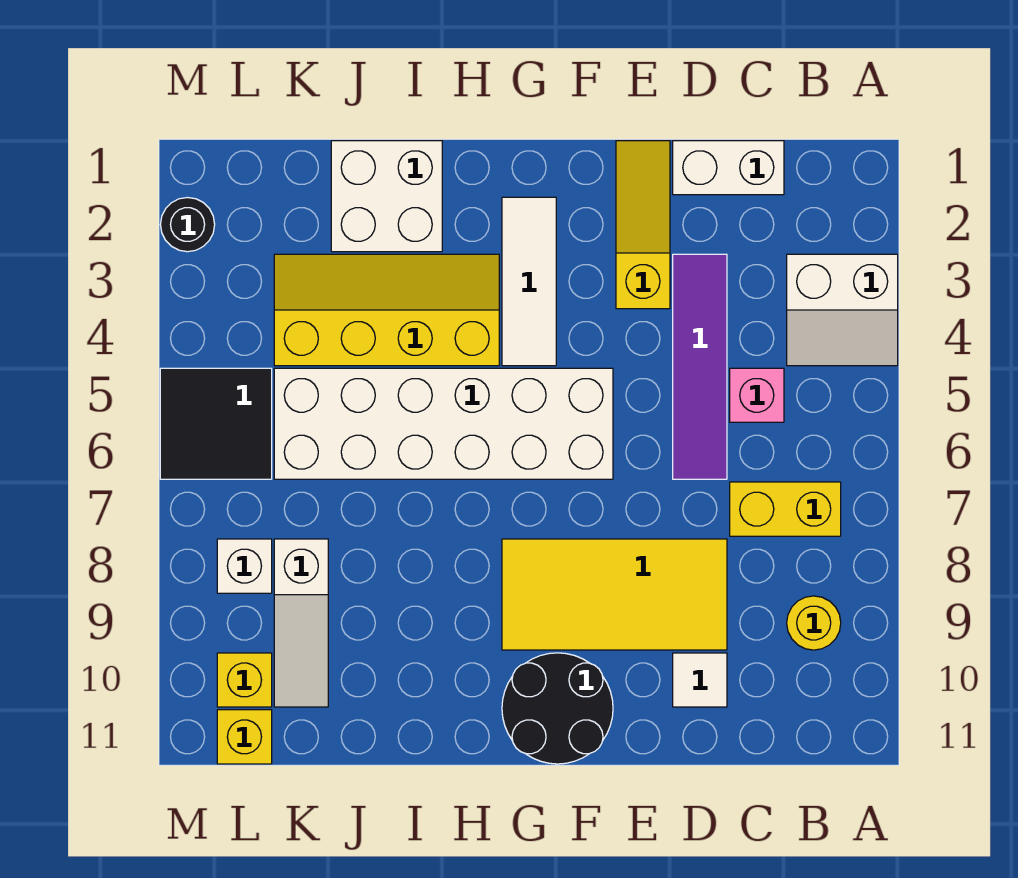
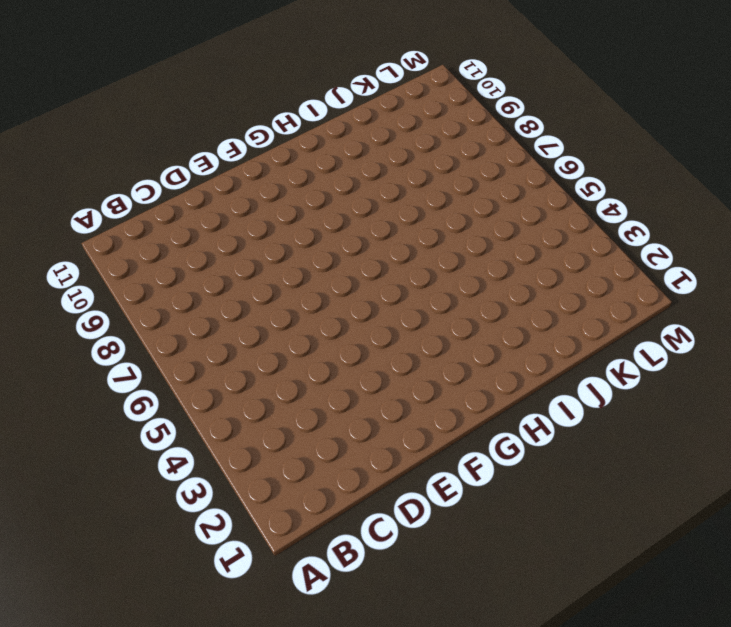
none -> white slope A3:B4 level 1 top 3
none -> yellow brick B7:C7 level 1
none -> yellow round brick B9 level 1

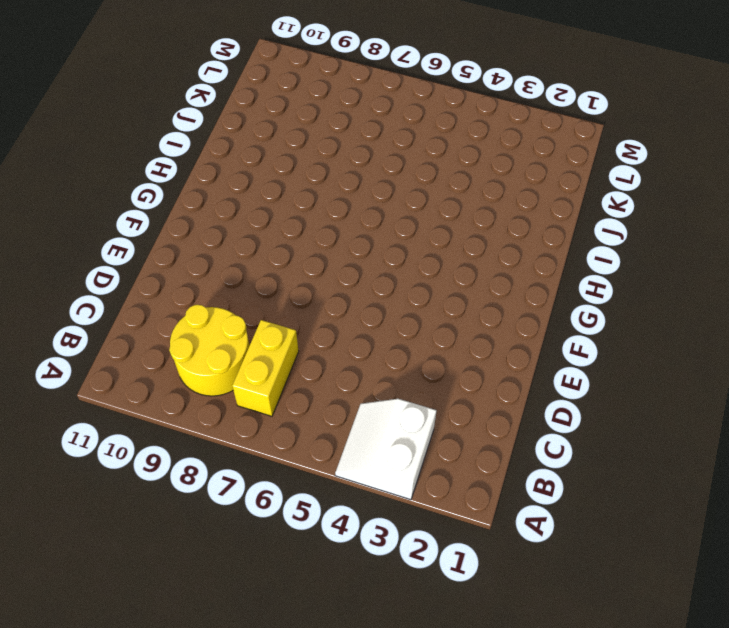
yellow round brick B8:C9 level 1 -> yellow round brick B9 level 1
none -> white brick C1:D1 level 1
none -> pink brick C5 level 1
none -> purple tile D3:D6 level 1

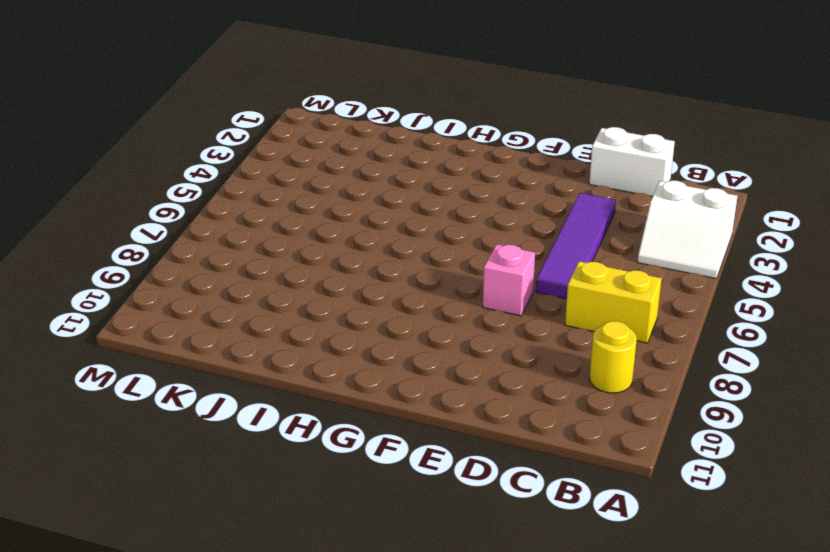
pink brick E7 level 1 -> pink brick C5 level 1
none -> yellow tile D8:G9 level 1
none -> white tile D10 level 1
none -> yellow slope E1:E3 level 1 top 3

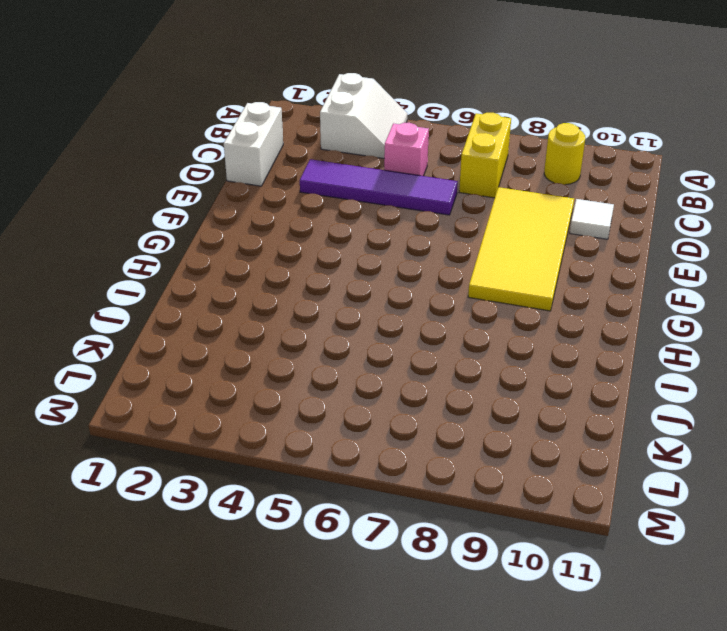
none -> yellow slope E1:E3 level 1 top 3
none -> white brick F5:K6 level 1
none -> black round brick F10:G11 level 1

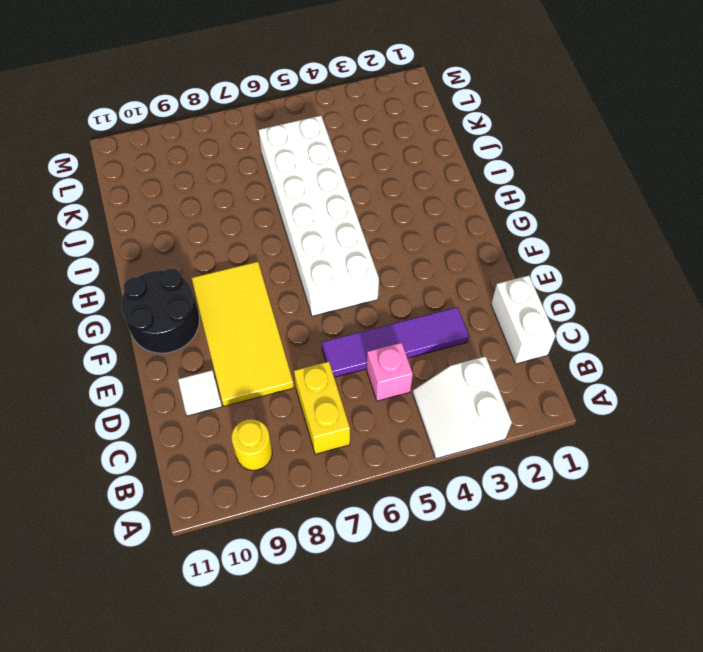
none -> yellow slope E1:E3 level 1 top 3
none -> white tile G2:G4 level 1
none -> yellow slope H3:K4 level 1 top 4

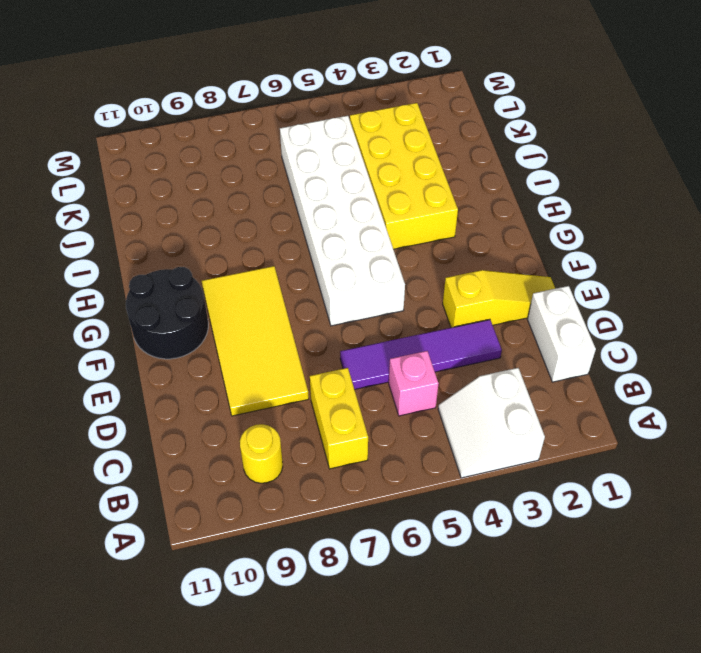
yellow brick H3:K4 level 1 -> yellow slope H3:K4 level 1 top 4
none -> white tile D10 level 1
none -> white tile G2:G4 level 1
none -> white brick I1:J2 level 1

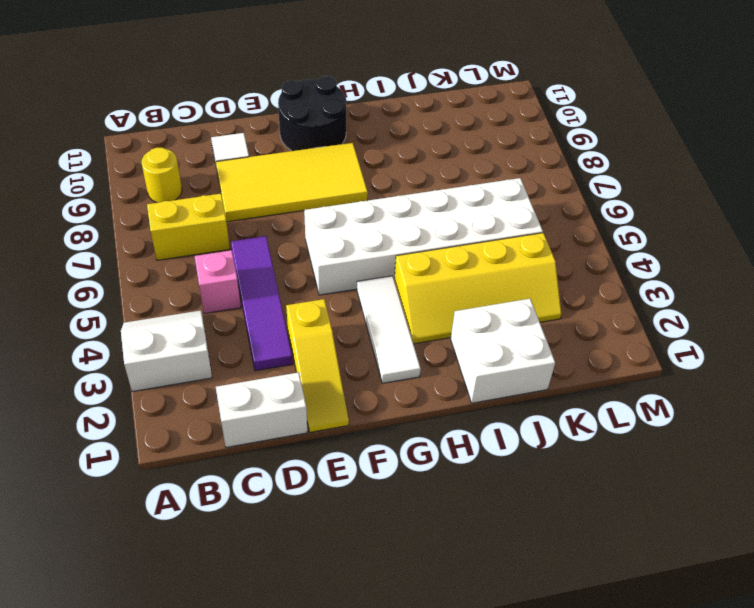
none -> white slope K8:K10 level 1 top 8
none -> black tile L5:M6 level 1
none -> white brick L8 level 1

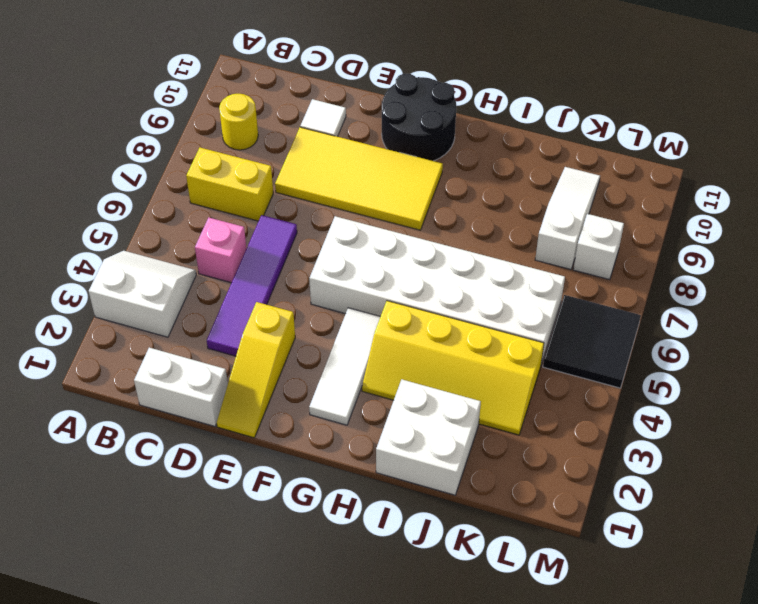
none -> yellow brick L10 level 1
none -> yellow brick L11 level 1
none -> black round brick M2 level 1

